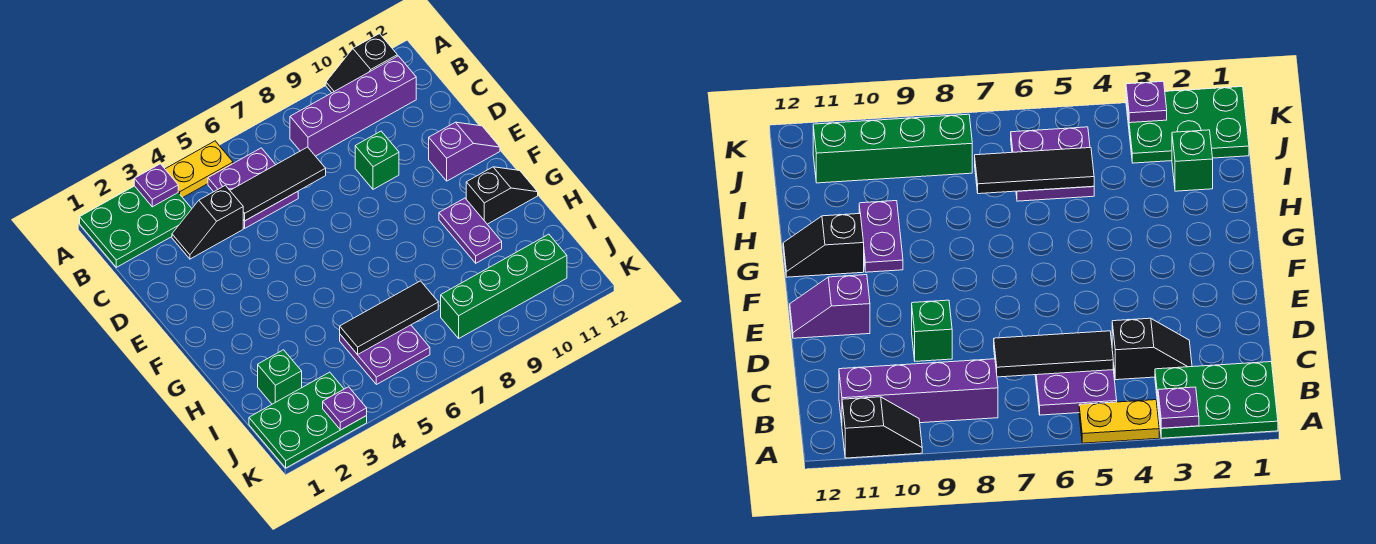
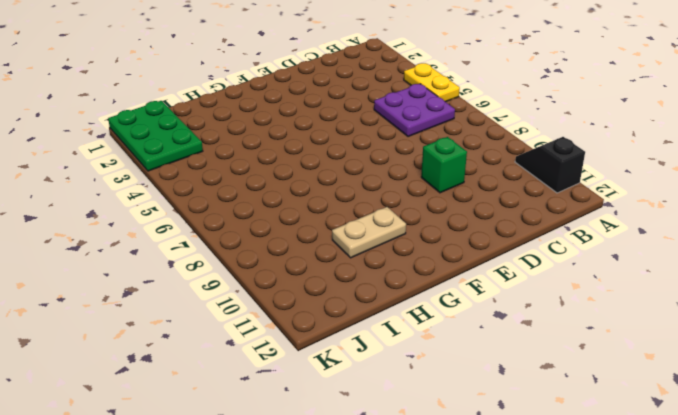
tan plate G10:H10 level 1 -> purple plate G10:H10 level 1
none -> green plate A1:B3 level 1
none -> purple brick B8:B11 level 1
none -> black slope C3:C4 level 1 top 4

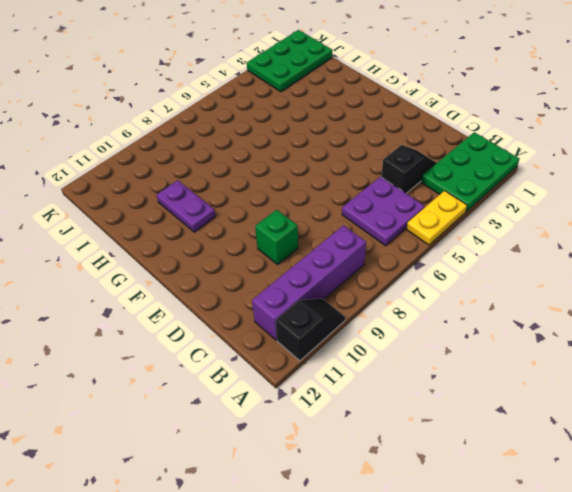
none -> purple slope E11:E12 level 1 top 11
none -> black slope G11:G12 level 1 top 11
none -> green brick I2 level 1

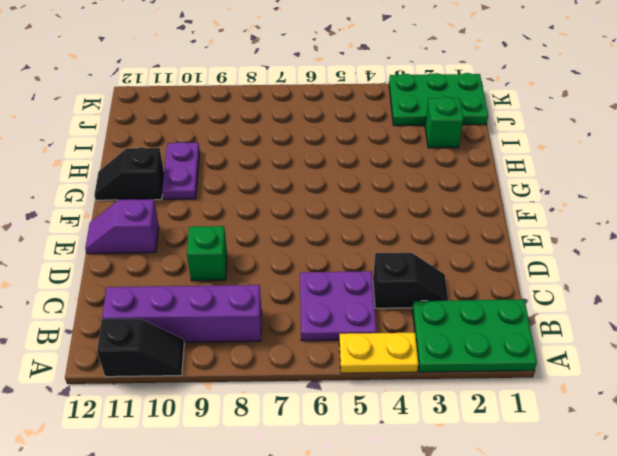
none -> purple plate I5:J6 level 1
none -> green brick J8:J11 level 1
none -> purple plate A3 level 2

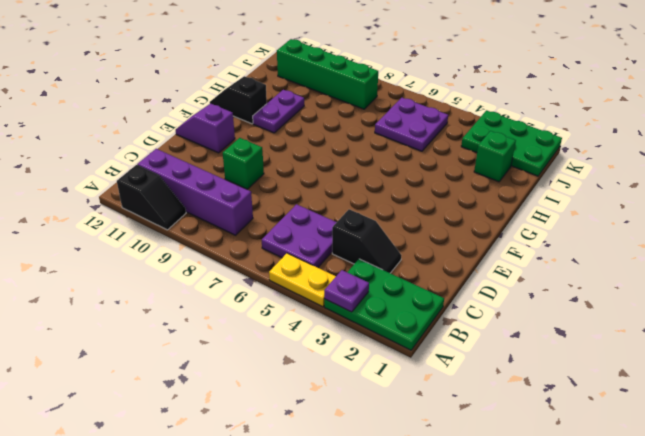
none -> black tile C5:C7 level 2
none -> black tile I5:I7 level 2
none -> purple plate K3 level 2

